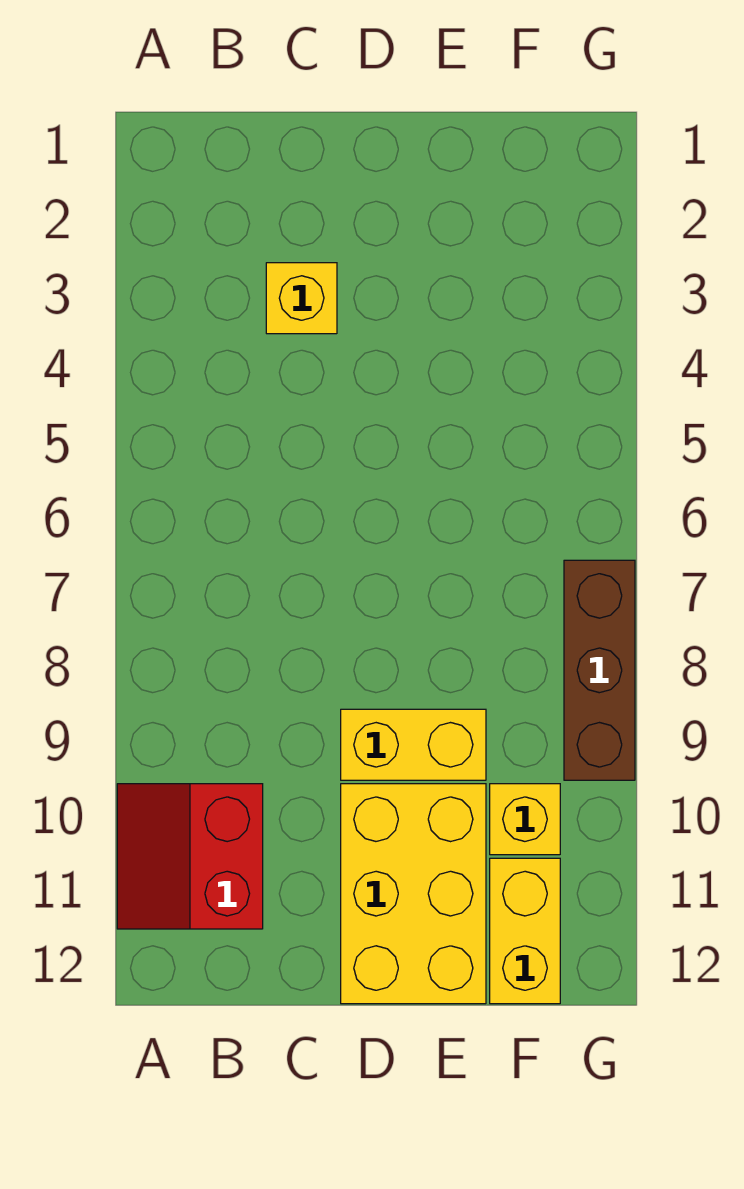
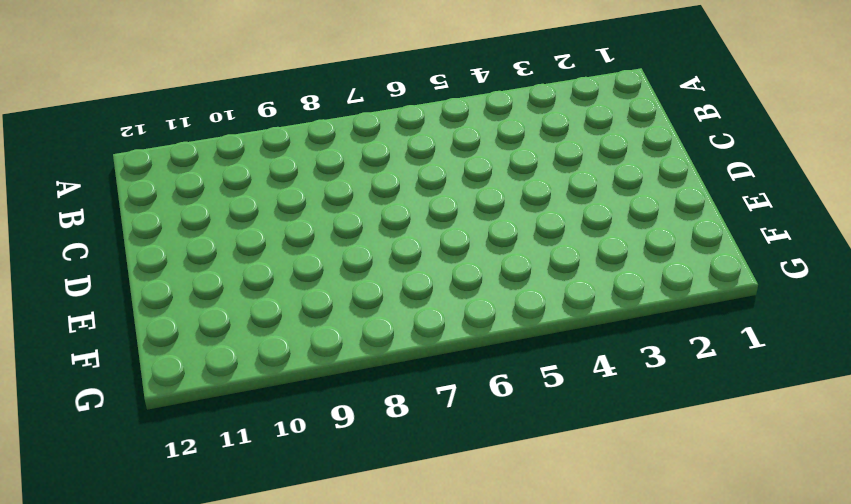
none -> red slope A10:B11 level 1 top B
none -> yellow brick C3 level 1

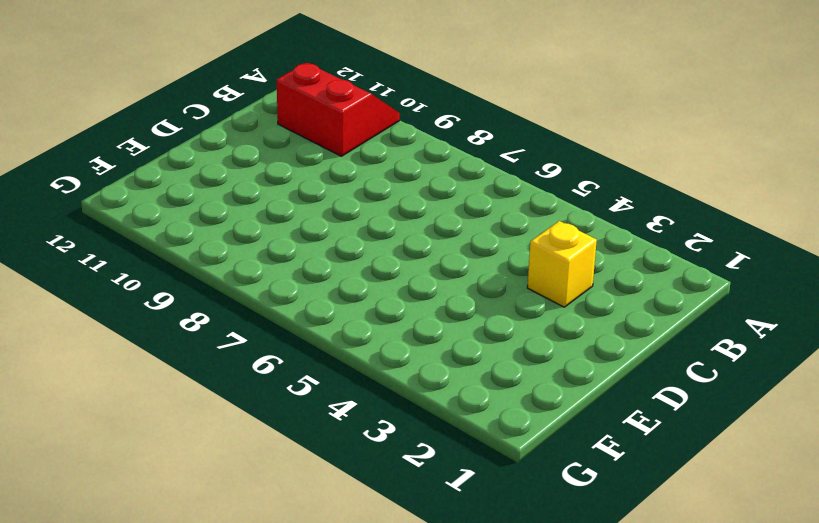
none -> yellow brick D9:E9 level 1
none -> yellow brick D10:E12 level 1

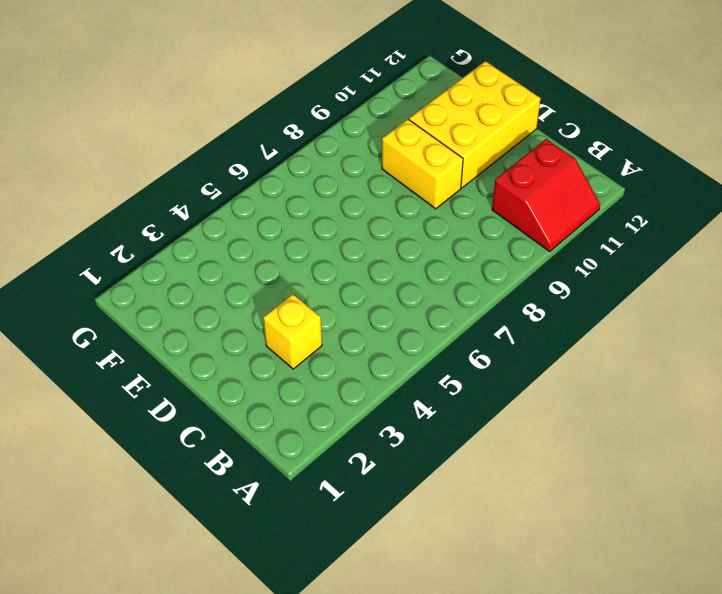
none -> yellow brick F10 level 1
none -> yellow brick F11:F12 level 1

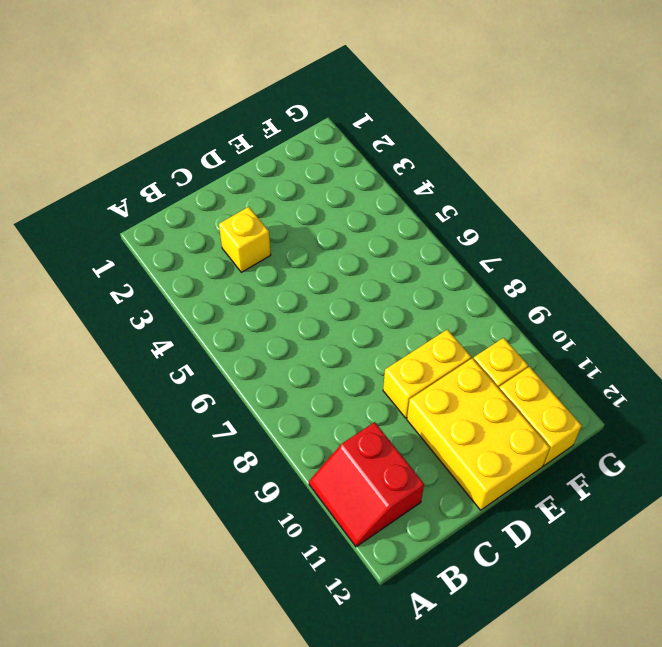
none -> brown brick G7:G9 level 1

